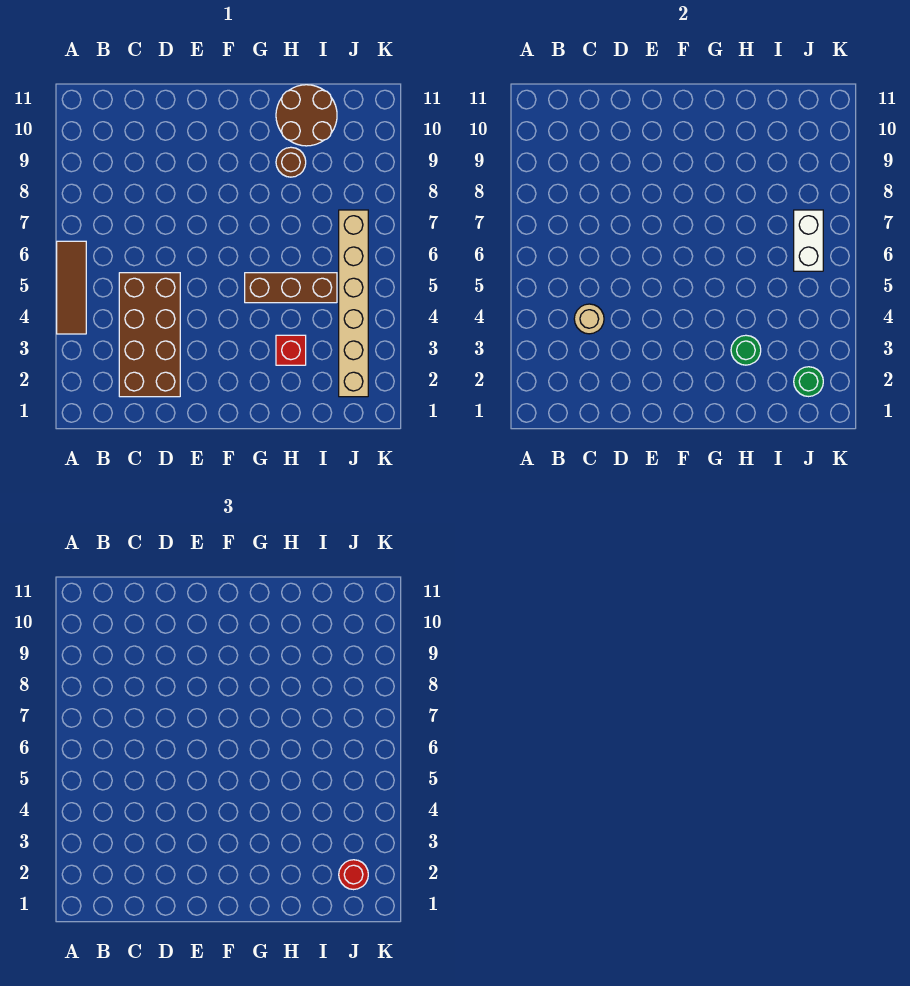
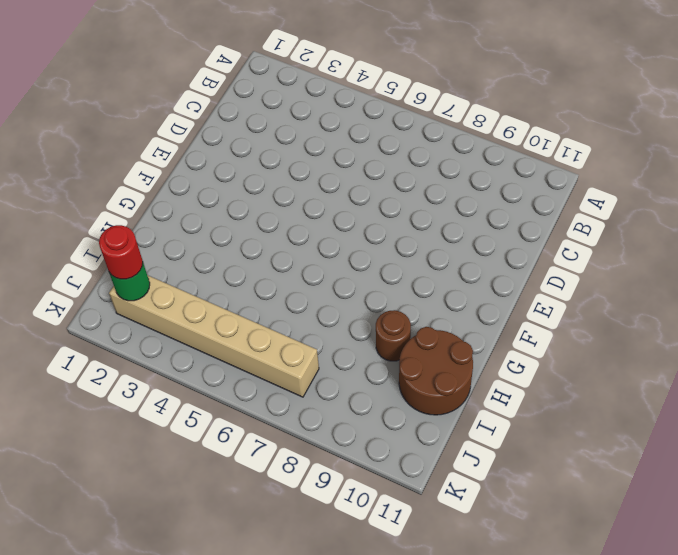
none -> brown tile A4:A6 level 1
none -> brown brick C2:D5 level 1
none -> brown brick G5:I5 level 1

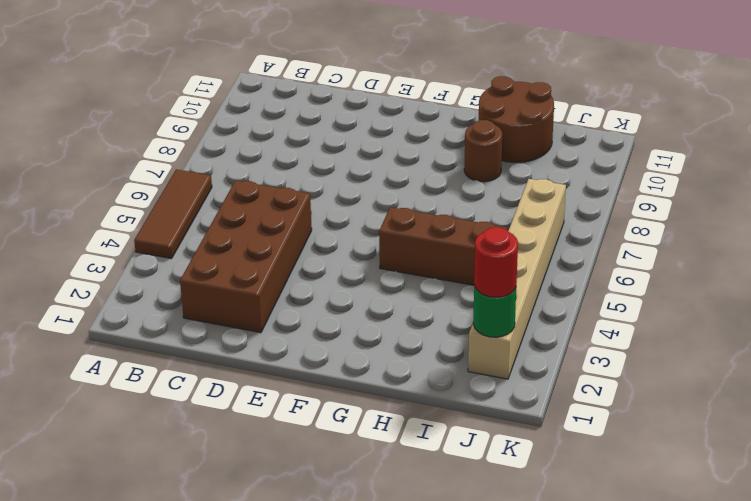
none -> red brick H3 level 1
none -> tan round brick C4 level 2
none -> green round brick H3 level 2

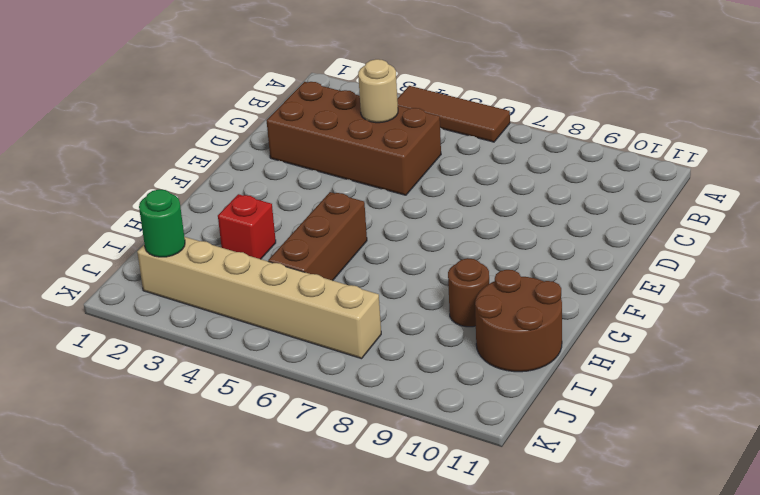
none -> green round brick H3 level 2
none -> white brick J6:J7 level 2
none -> red round brick J2 level 3

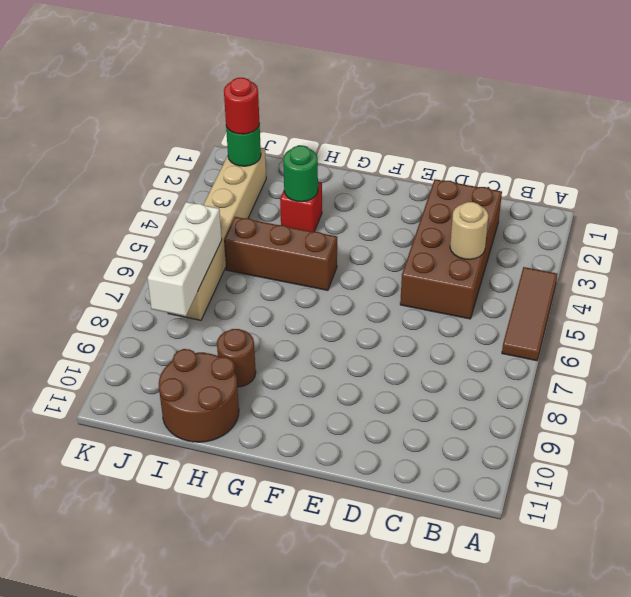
white brick J6:J8 level 2 -> white brick J6:J7 level 2

